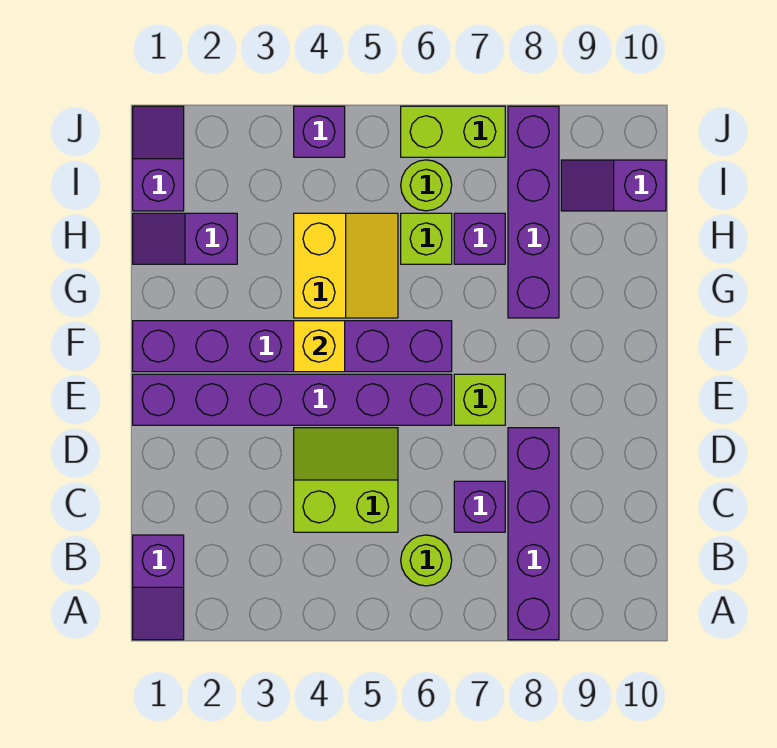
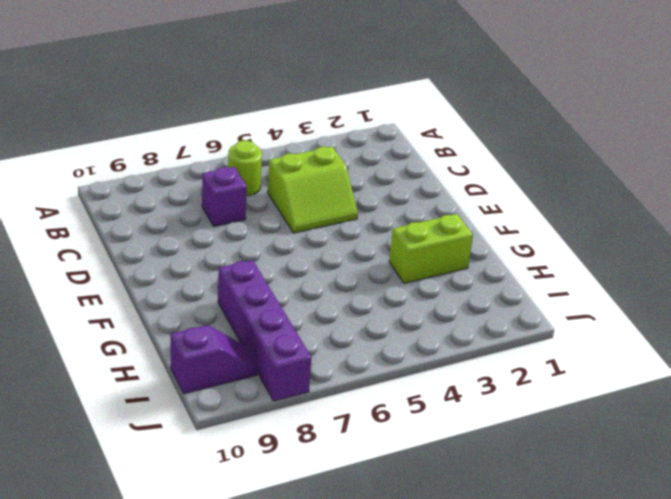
lime brick G2:G3 level 1 -> lime brick J6:J7 level 1
none -> purple slope A1:B1 level 1 top B
none -> purple brick A8:D8 level 1
none -> purple brick E1:E6 level 1

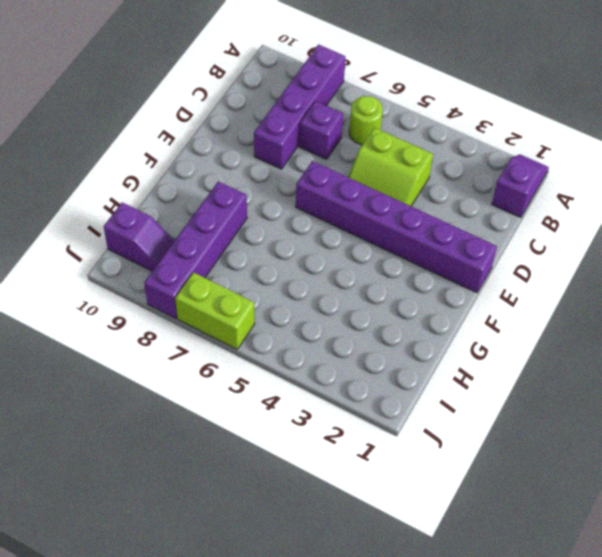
none -> lime brick E7 level 1
none -> purple brick F1:F6 level 1
none -> yellow slope G4:H5 level 1 top 4

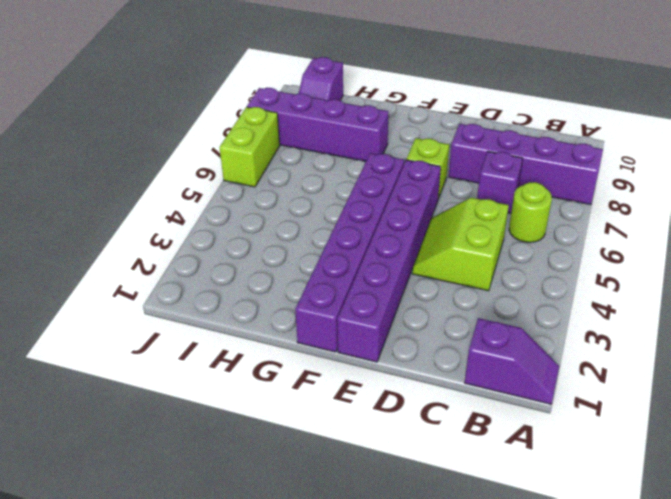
none -> yellow slope G4:H5 level 1 top 4
none -> purple slope H1:H2 level 1 top 2
none -> lime brick H6 level 1

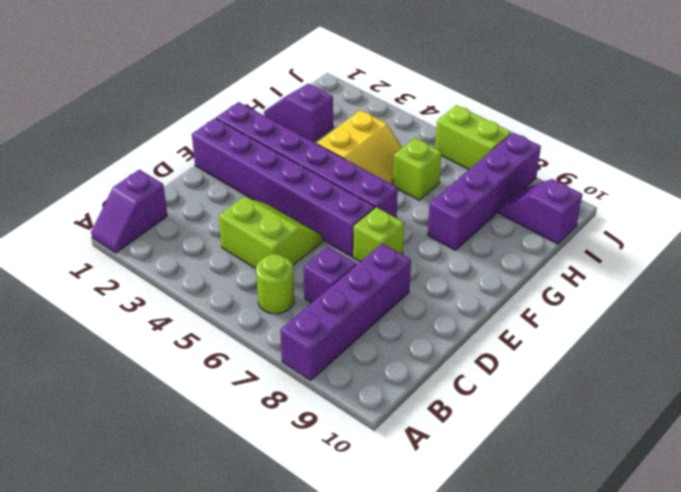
none -> purple brick H7 level 1
none -> purple slope I1:J1 level 1 top I
none -> lime round brick I6 level 1

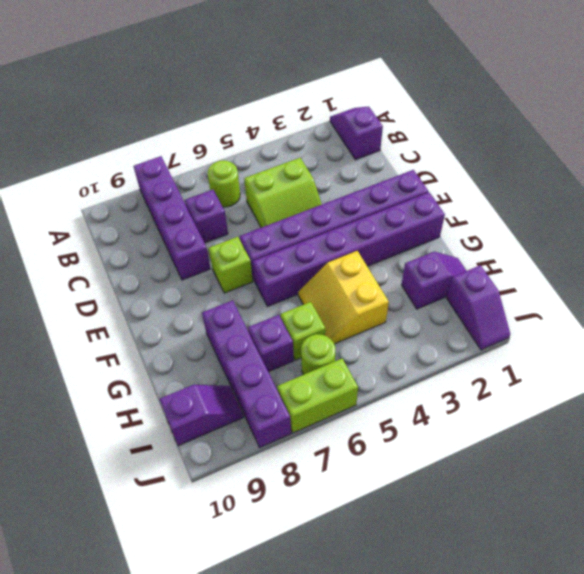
none -> purple brick J4 level 1
none -> yellow brick F4 level 2

